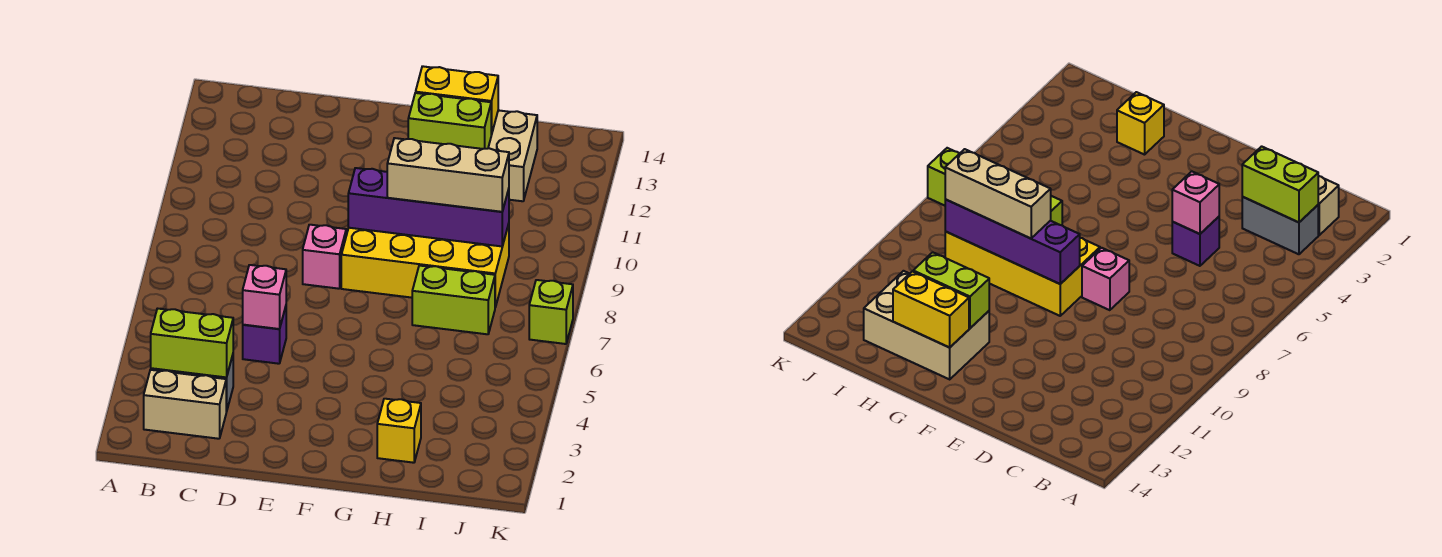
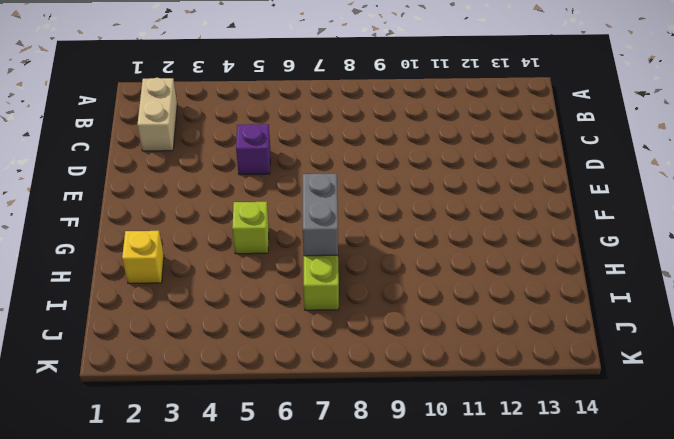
lime brick G5 level 1 -> lime brick K7 level 1
grey brick G7:H7 level 2 -> grey brick B3:C3 level 1
none -> pink brick E8 level 1
none -> yellow brick F8:I9 level 1
none -> tan brick G12:I13 level 1

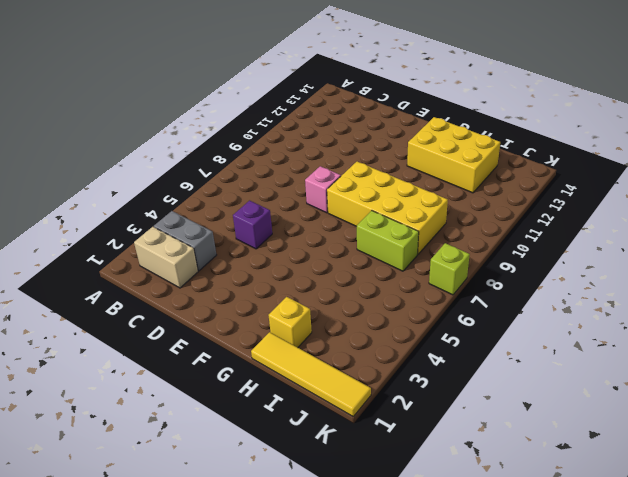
yellow brick G12:I13 level 1 -> tan brick G12:I13 level 1
yellow tile H1:K1 level 1 -> none
none -> lime brick B3:C3 level 2
none -> pink brick D5 level 2
none -> purple brick F9:I9 level 2

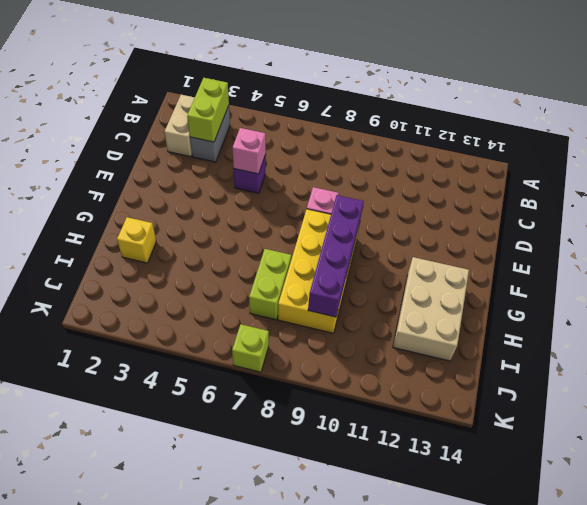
none -> lime brick G12:H12 level 2
none -> yellow brick G13:H13 level 2
none -> tan brick G9:I9 level 3

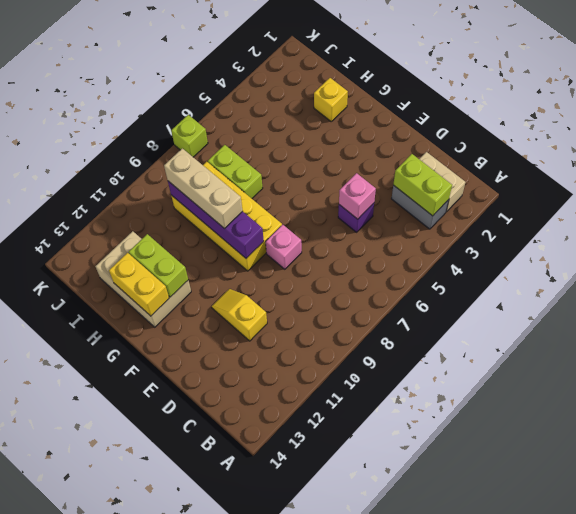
yellow slope D11:E11 level 1 top D -> none

